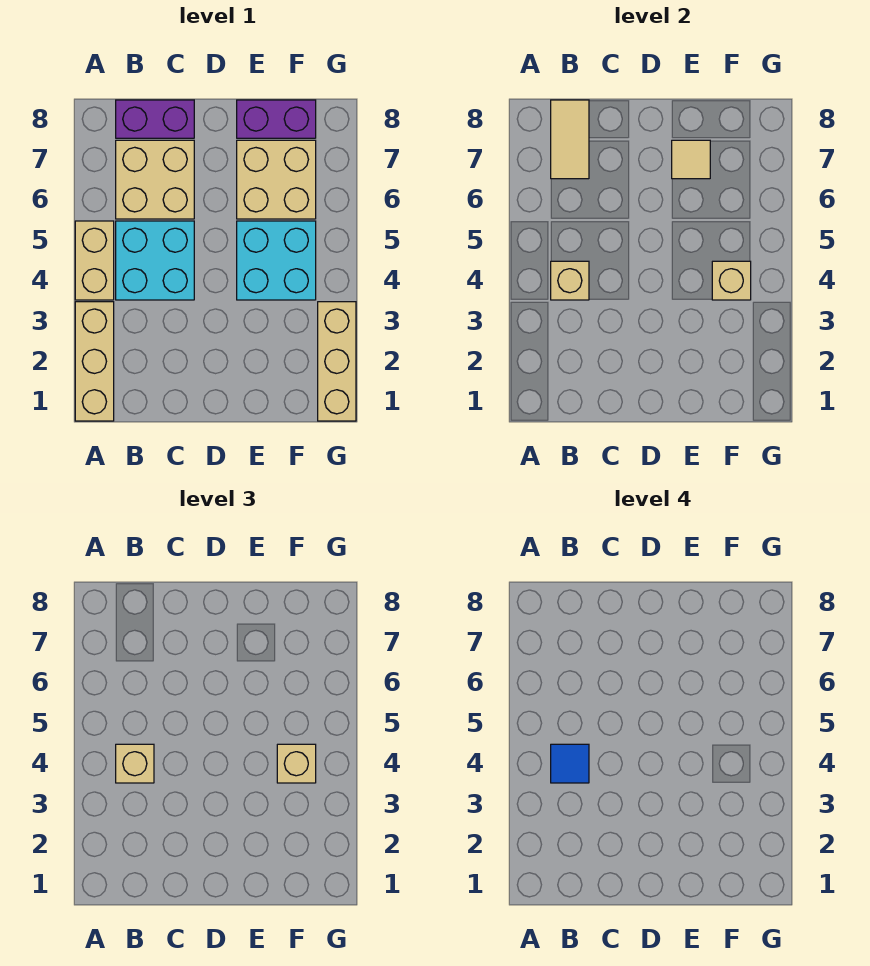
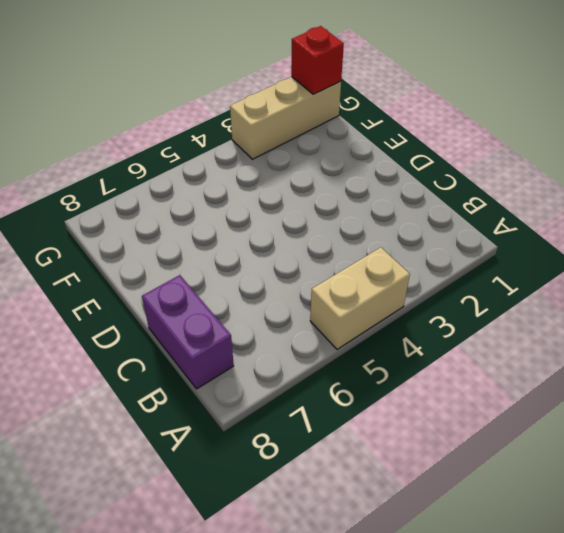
red brick G1 level 2 -> none
none -> tan brick A1:A3 level 1
none -> cyan brick B4:C5 level 1
none -> tan brick B6:C7 level 1

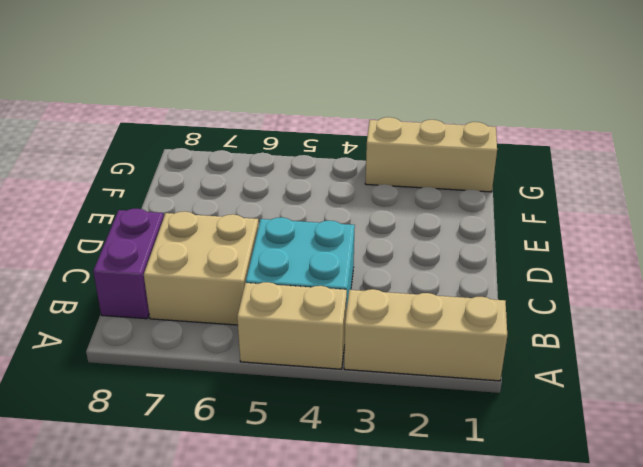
none -> cyan brick E4:F5 level 1
none -> tan brick E6:F7 level 1
none -> purple brick E8:F8 level 1

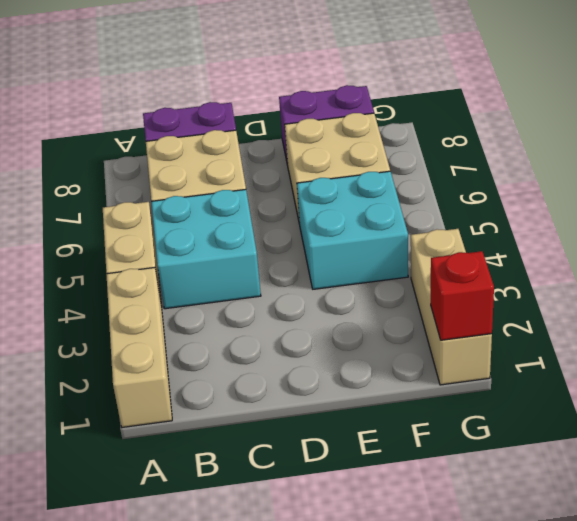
red brick G1 level 2 -> none
none -> tan brick B4 level 2
none -> tan tile B7:B8 level 2
none -> tan tile E7 level 2

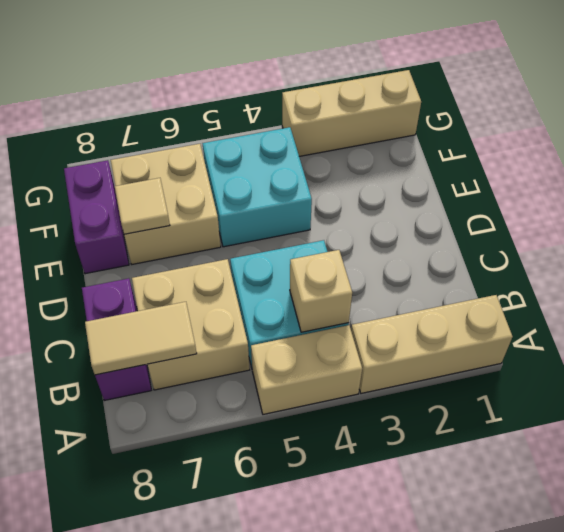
none -> tan brick F4 level 2
none -> tan brick B4 level 3
none -> tan brick F4 level 3

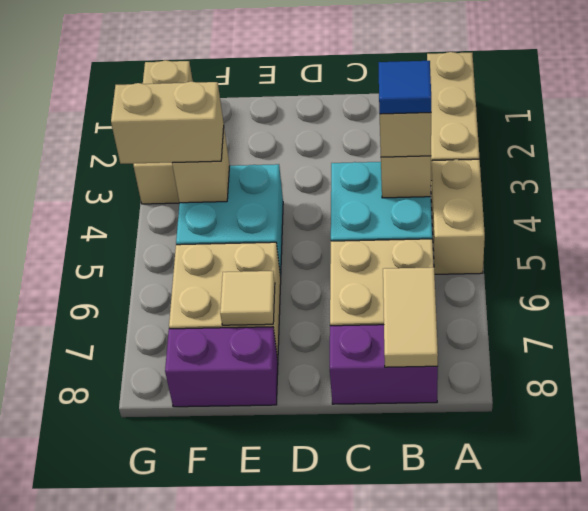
tan brick F4:G4 level 3 -> tan brick F4 level 3

